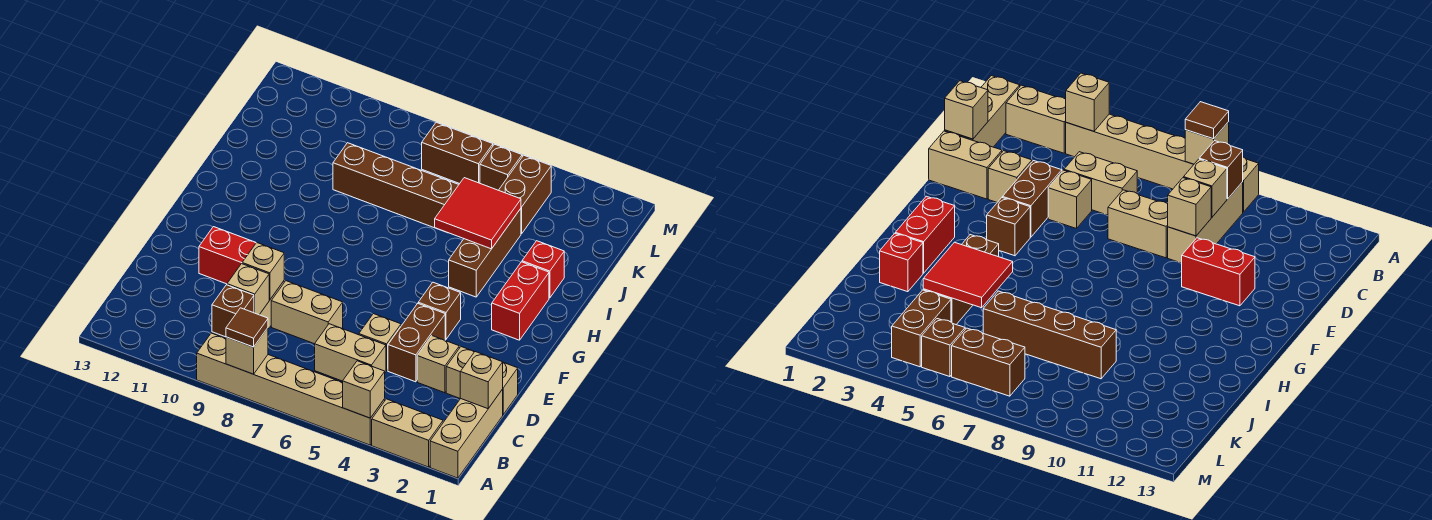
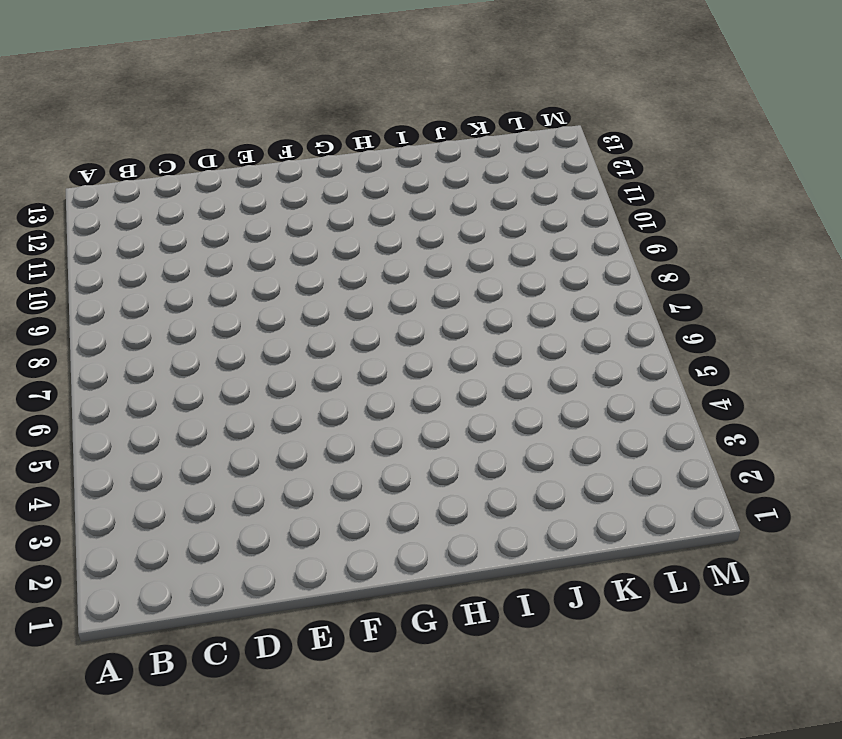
none -> tan brick A1:C1 level 1
none -> tan brick A2:A3 level 1
none -> tan brick A4:A9 level 1

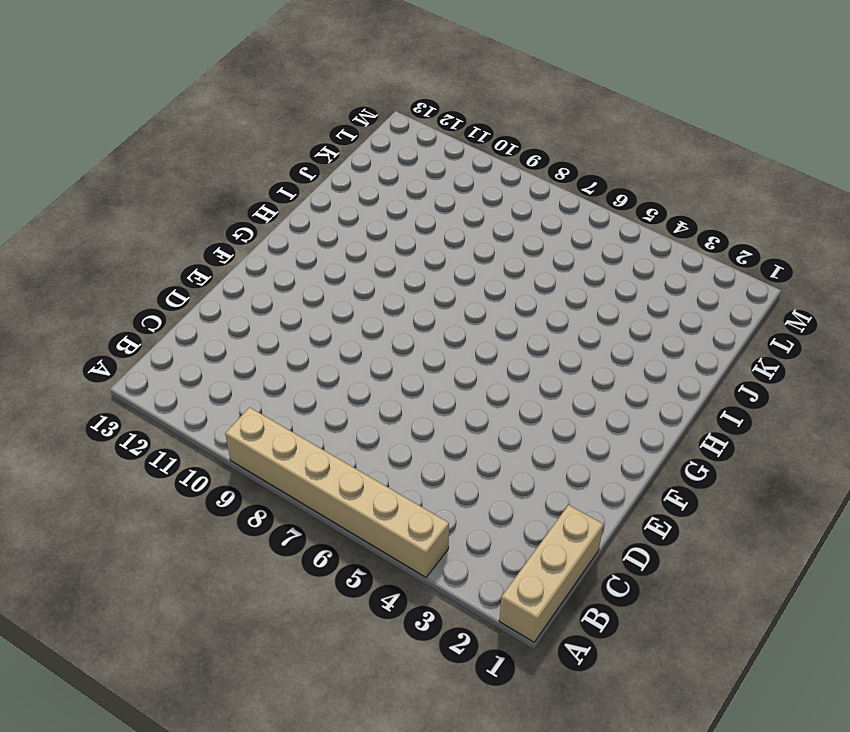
none -> tan brick A2:A3 level 1
none -> tan brick B9:D9 level 1
none -> tan brick C5:C6 level 1

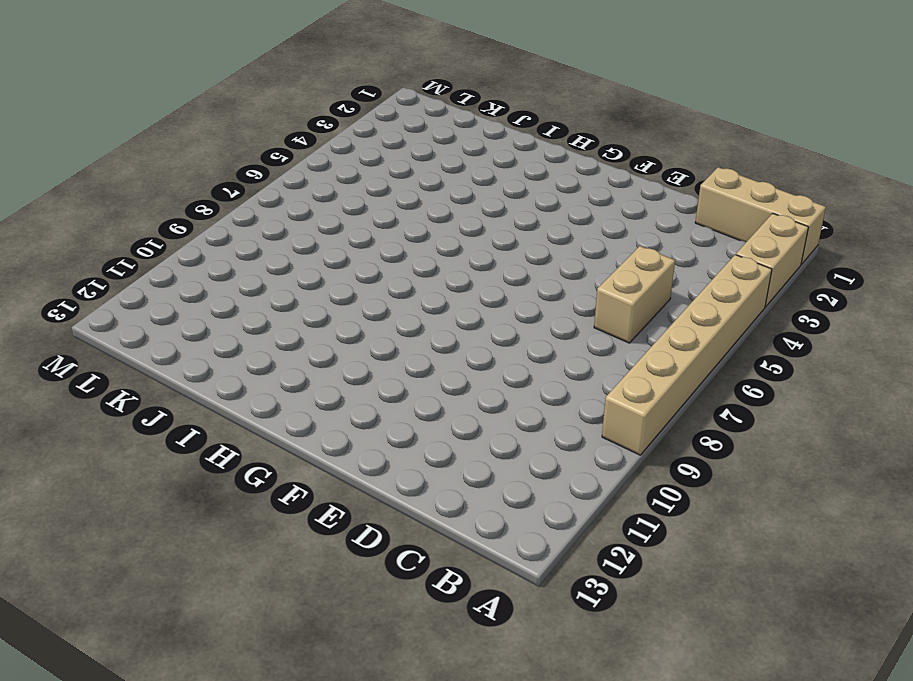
none -> tan brick B9:D9 level 1
none -> tan brick D1:D2 level 1
none -> tan brick D3 level 1

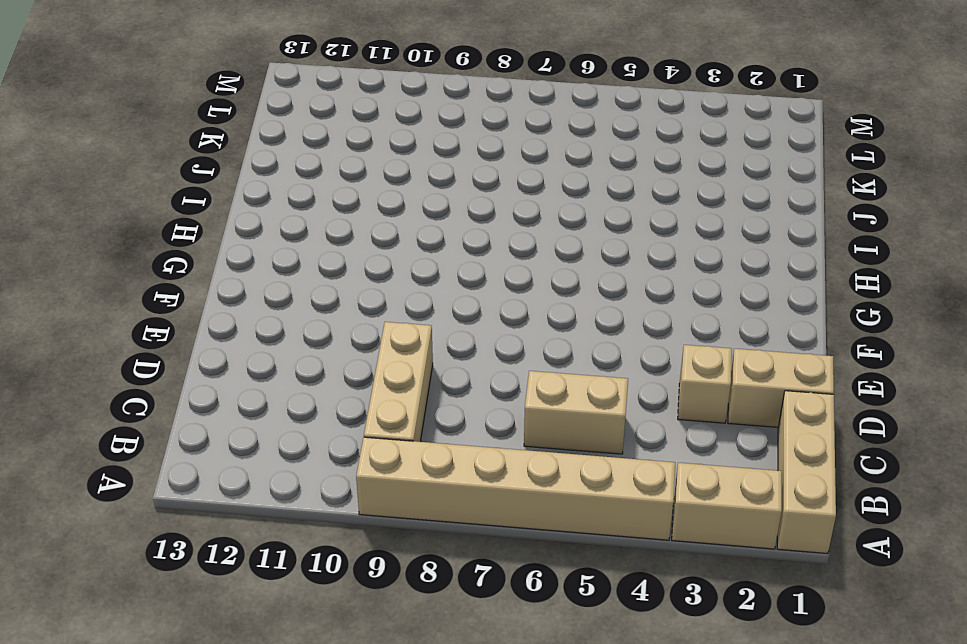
none -> brown brick D4:E4 level 1
none -> tan brick D5 level 1
none -> tan brick D7:D8 level 1

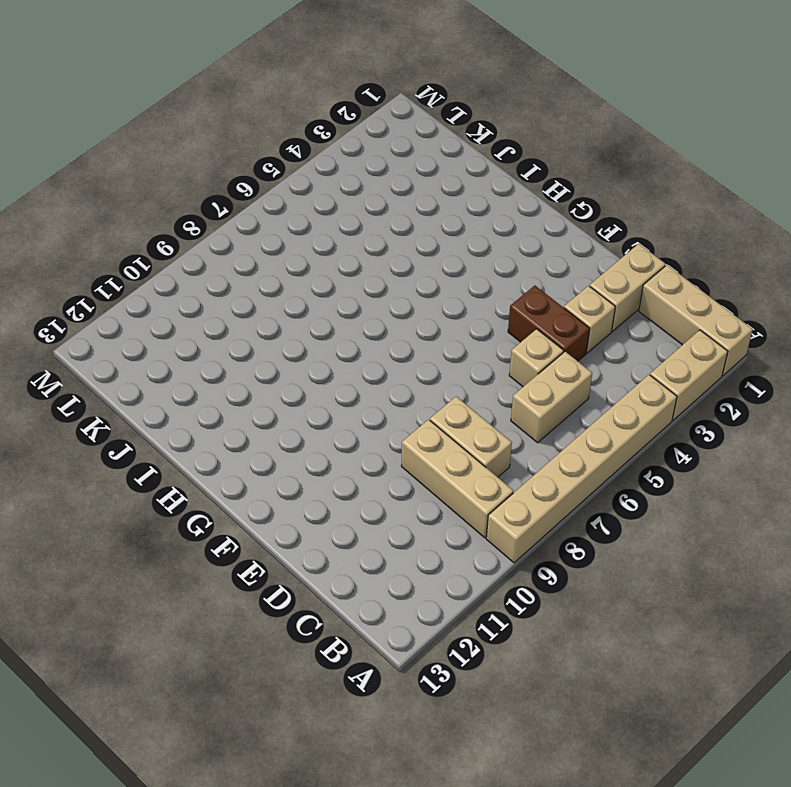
tan brick C8:D8 level 1 -> tan brick D7:D8 level 1
none -> red brick E10:E11 level 1
none -> brown brick F4 level 1
none -> red brick G2:H2 level 1

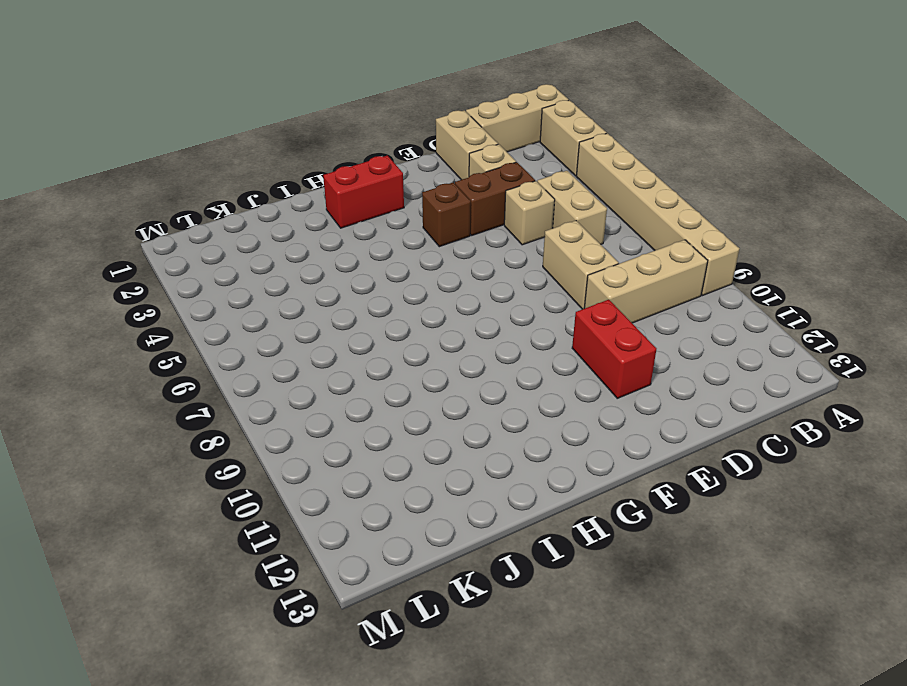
none -> brown brick H4:J4 level 1
none -> red brick I2 level 1
none -> brown brick J6:J9 level 1

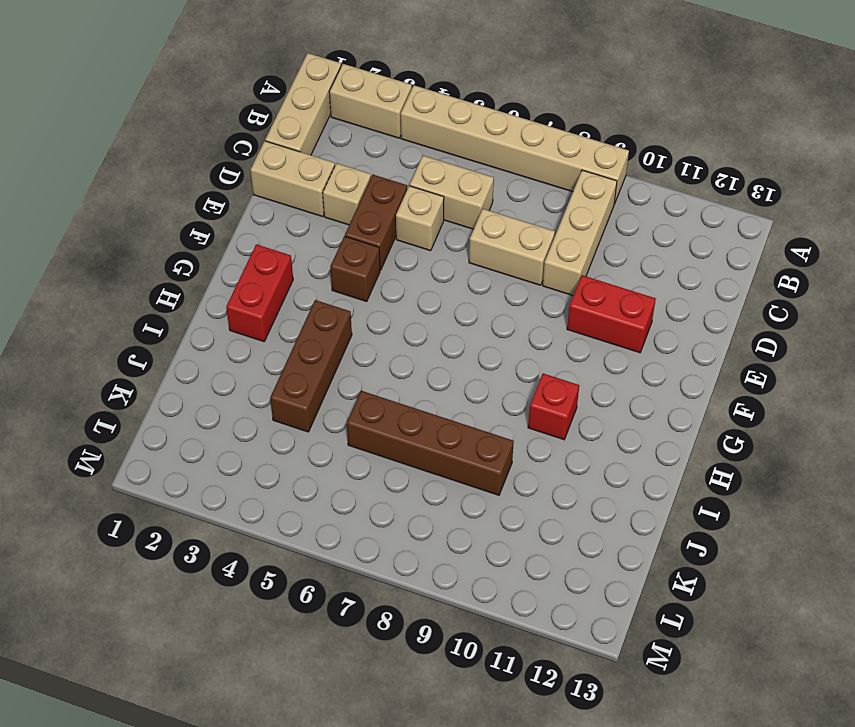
red brick H10 level 1 -> red brick I2 level 1
none -> brown brick K4:L4 level 1
none -> brown brick L5 level 1
none -> brown brick L6:L7 level 1

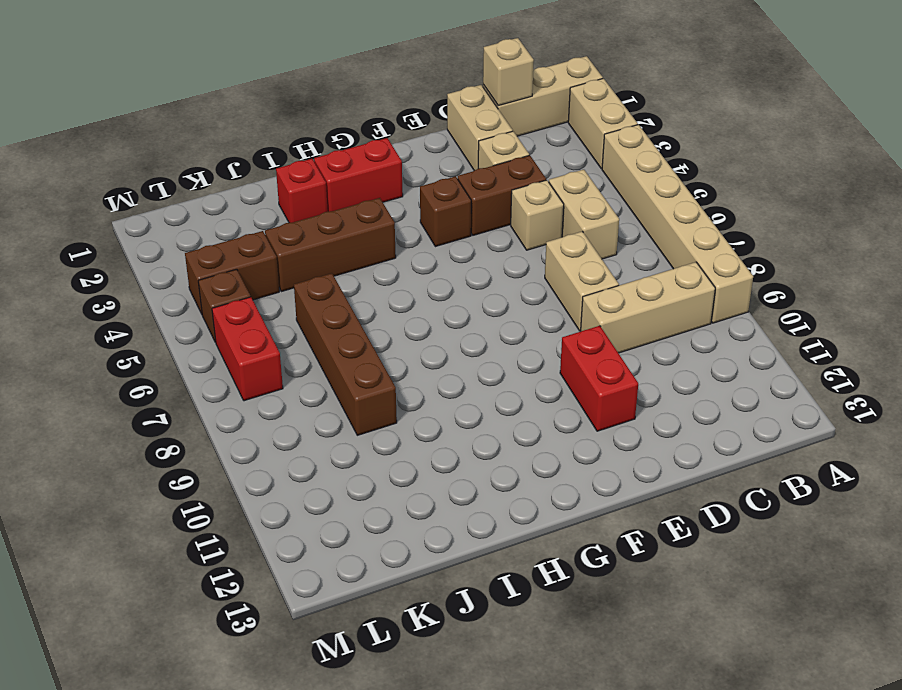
red brick L6:L7 level 1 -> brown brick L6:L7 level 1
none -> tan brick A4 level 2
none -> tan brick A8 level 2
none -> brown brick B9 level 2

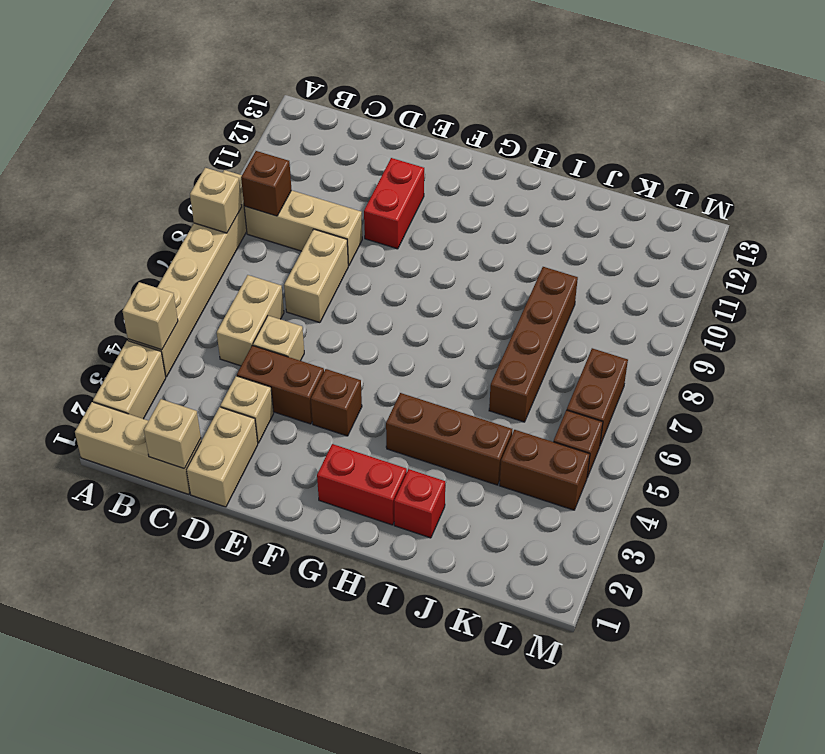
none -> tan brick C9 level 2
none -> tan brick D9 level 2
none -> red tile I4:J5 level 2

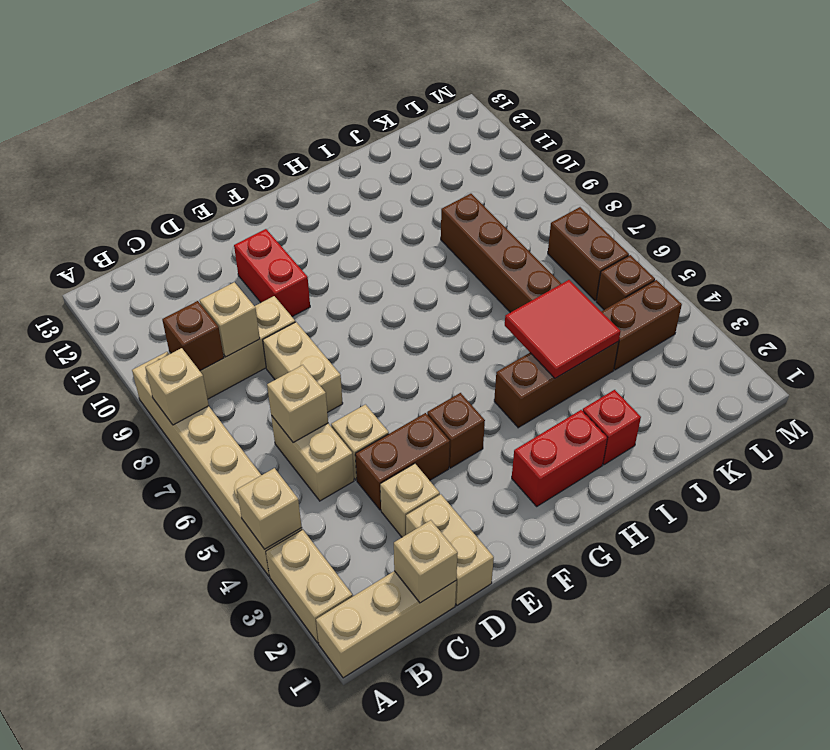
tan brick C6 level 2 -> tan brick D9 level 2
none -> brown tile A8 level 3

